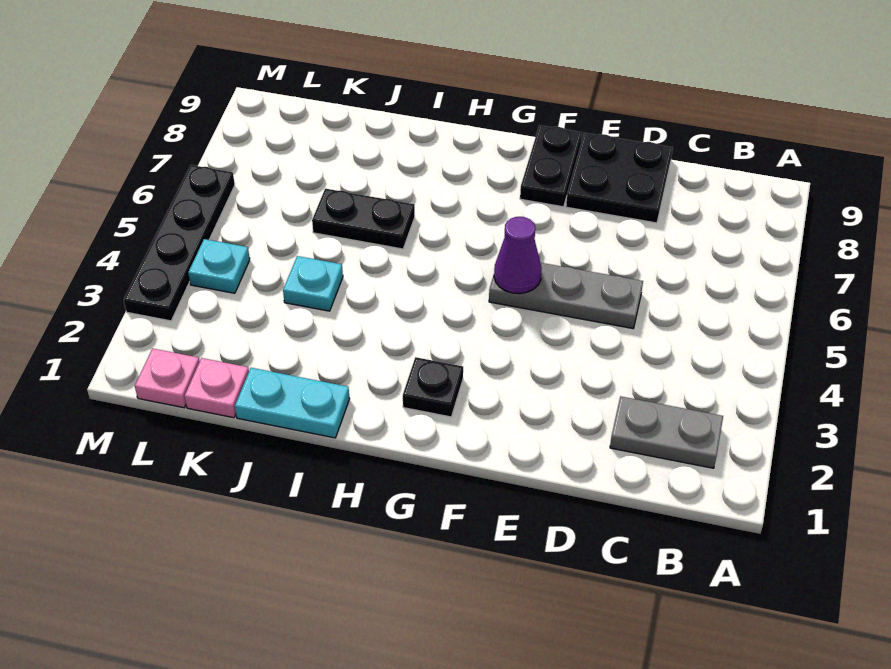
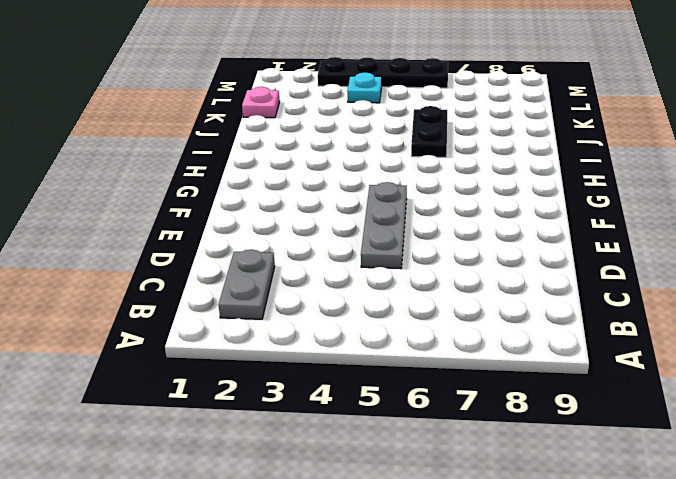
none -> black plate D8:E9 level 1
none -> black plate F8:F9 level 1
none -> black plate G2 level 1

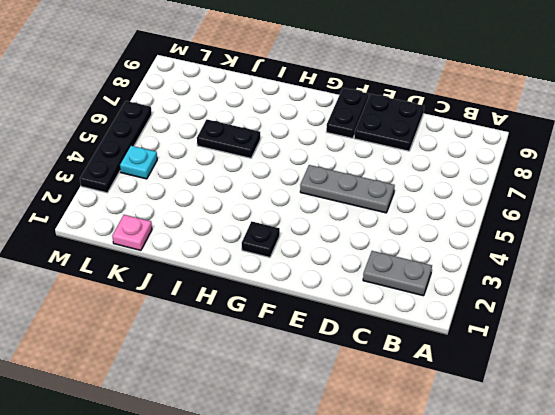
none -> cyan plate I1:J1 level 1
none -> cyan plate J4 level 1
none -> pink plate L1 level 1

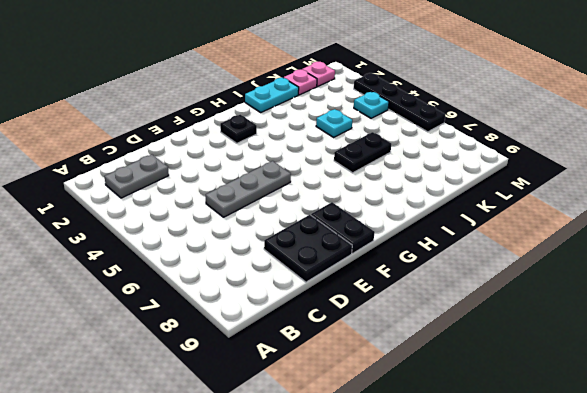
none -> purple cone F5 level 2

